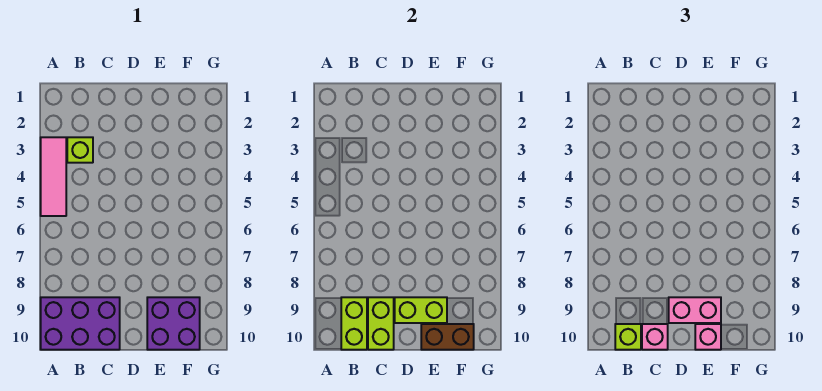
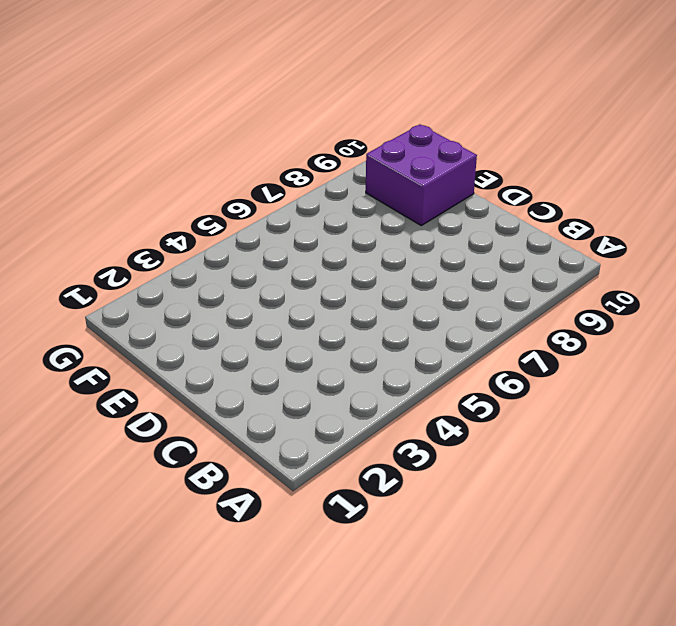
none -> pink tile A3:A5 level 1
none -> purple brick A9:C10 level 1
none -> lime brick B3 level 1

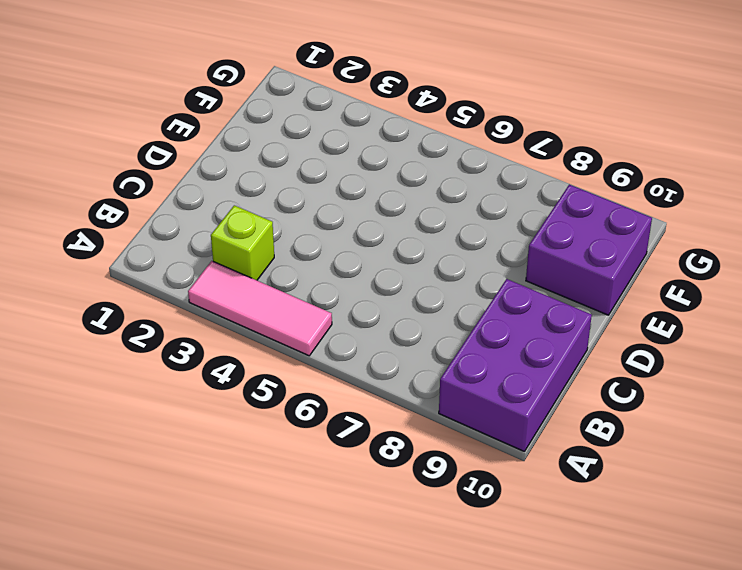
none -> lime brick B9:B10 level 2
none -> lime brick C9:C10 level 2
none -> lime brick D9:E9 level 2

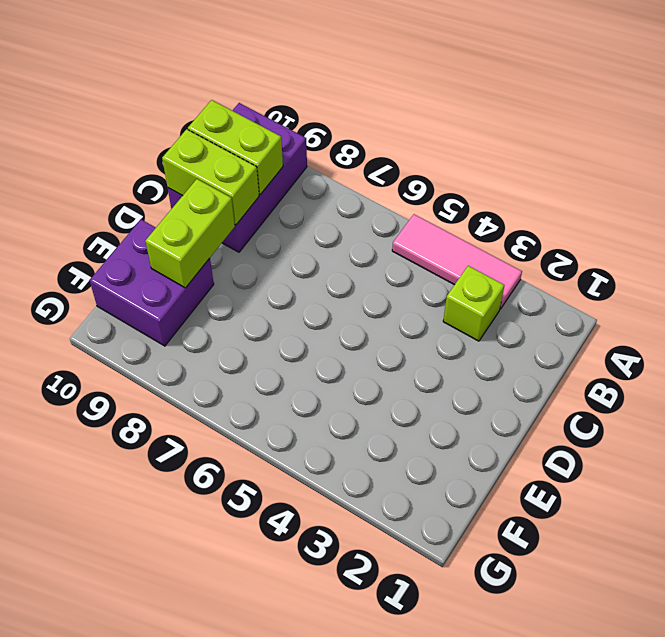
none -> brown brick E10:F10 level 2
none -> lime brick B10 level 3
none -> pink brick C10 level 3

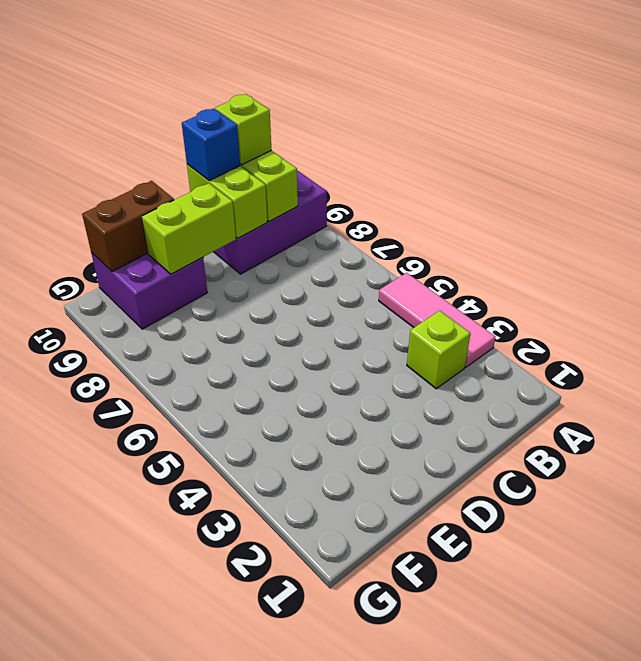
blue brick C10 level 3 -> pink brick C10 level 3
none -> pink brick D9:E9 level 3
none -> pink brick E10 level 3

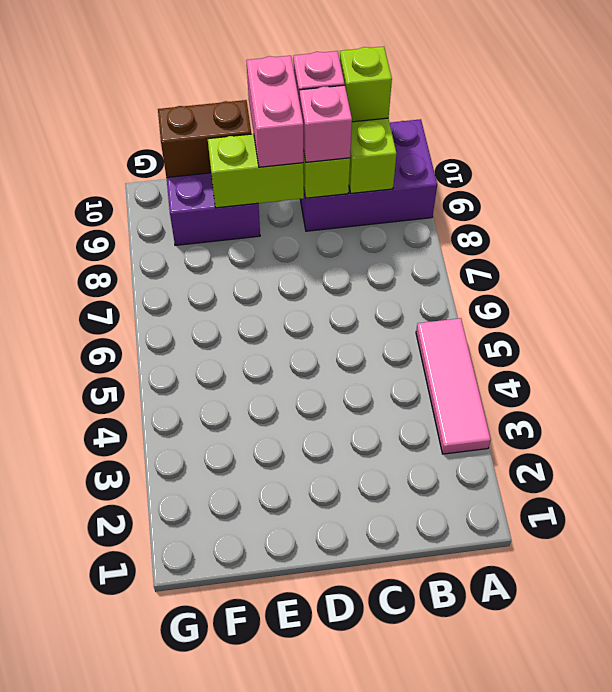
pink brick C9 level 3 -> pink brick E10 level 3
pink brick D9:D10 level 3 -> pink brick D9:E9 level 3
none -> lime brick B3 level 1

